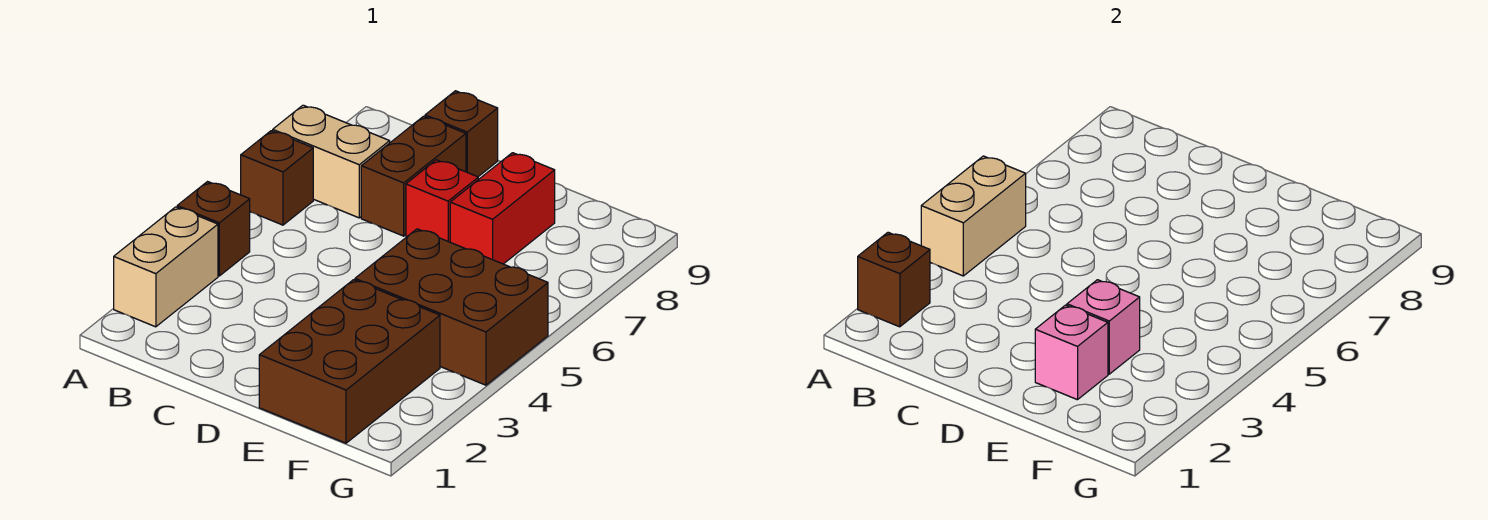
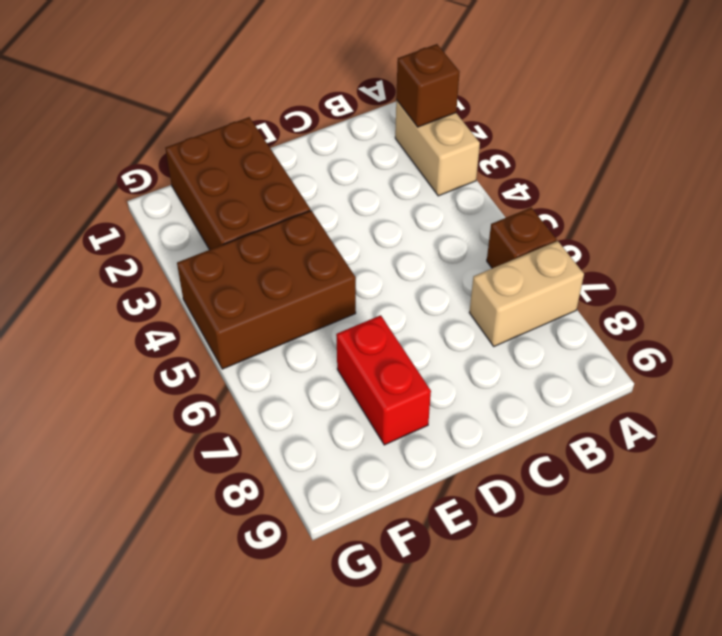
none -> brown brick A4 level 1
none -> brown brick C7:C8 level 1
none -> brown brick C9 level 1

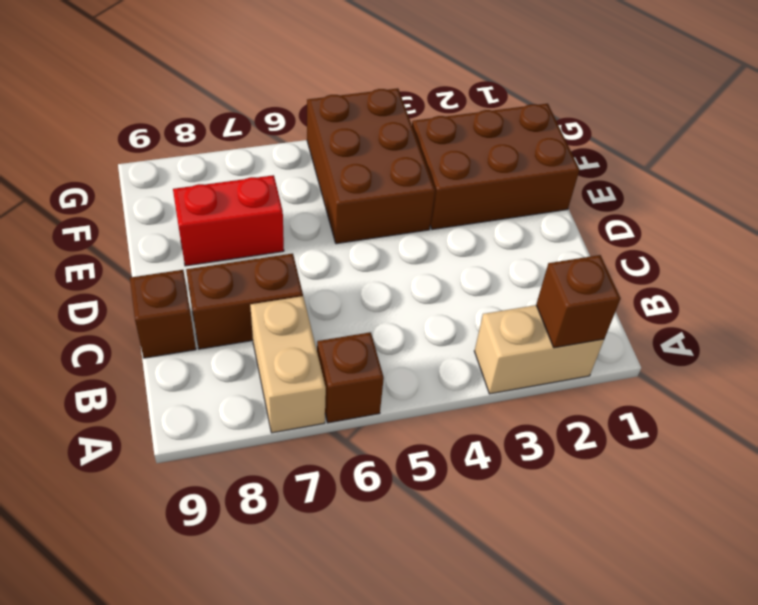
none -> brown brick A4 level 1
none -> red brick D7 level 1
none -> tan brick A4:A5 level 2

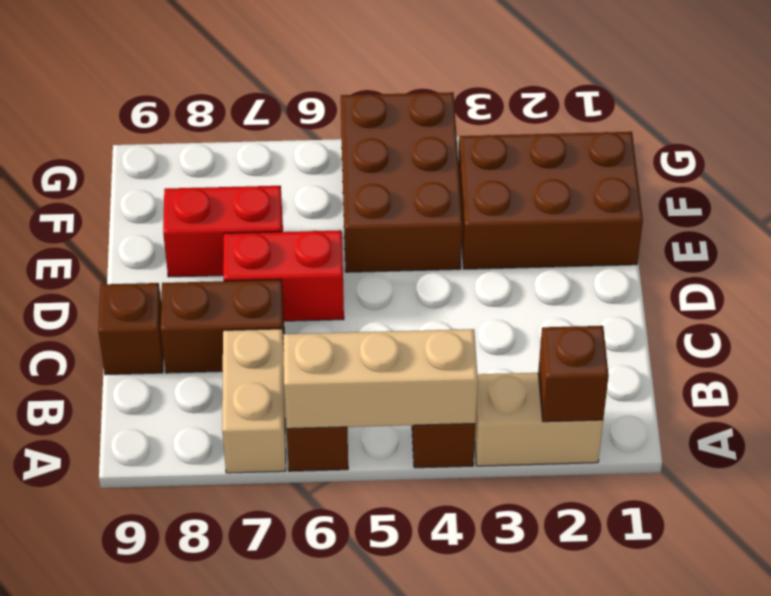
tan brick A4:A6 level 2 -> tan brick A4:A5 level 2
red brick D6:D7 level 1 -> red brick D7 level 1
none -> pink brick E2 level 2
none -> pink brick E3 level 2

